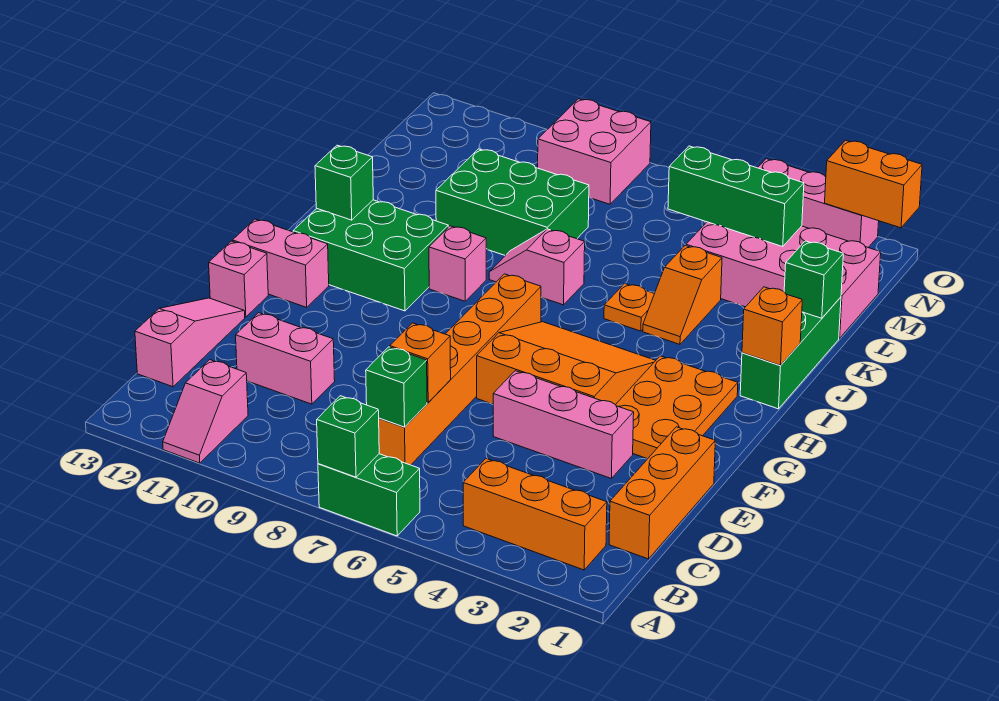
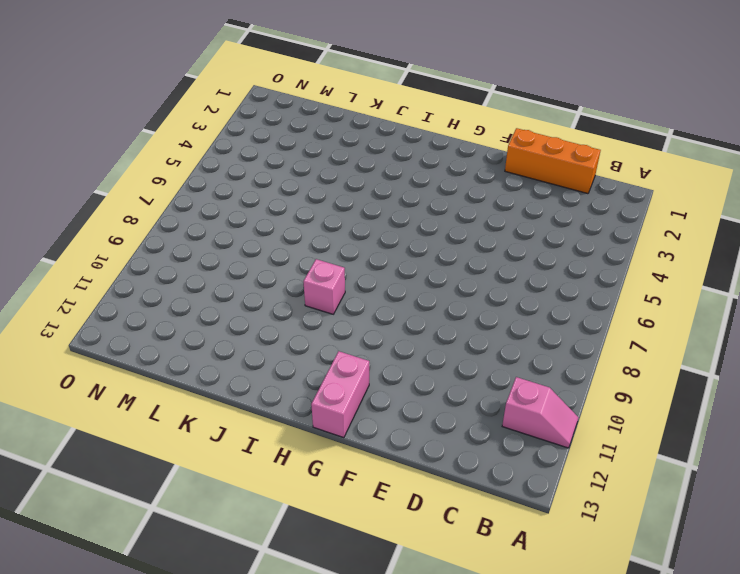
none -> green brick A6:A7 level 1
none -> orange brick B2:B4 level 1
none -> orange brick C7:H7 level 1
none -> pink slope C13:E13 level 1 top C

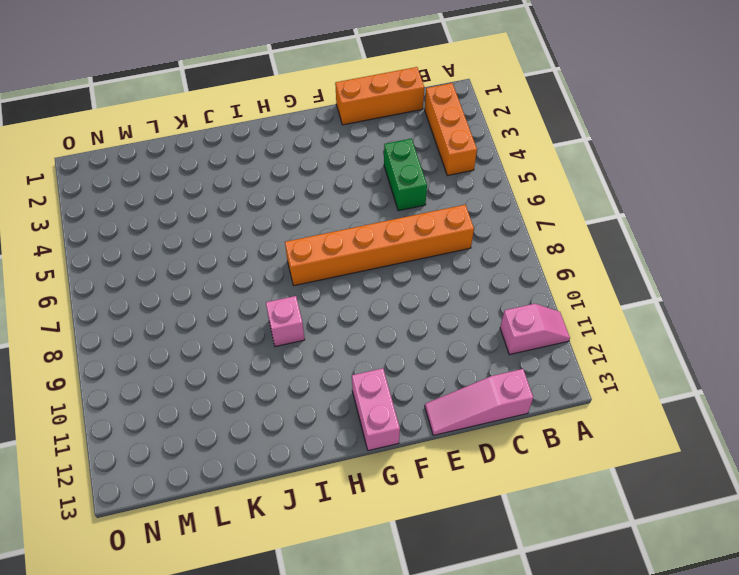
green brick D4:D5 level 1 -> green brick A6:A7 level 1
none -> pink brick D10:D11 level 1
none -> pink brick E3:E5 level 1
none -> orange plate F2:H3 level 1
none -> orange slope F4:H6 level 1 top F

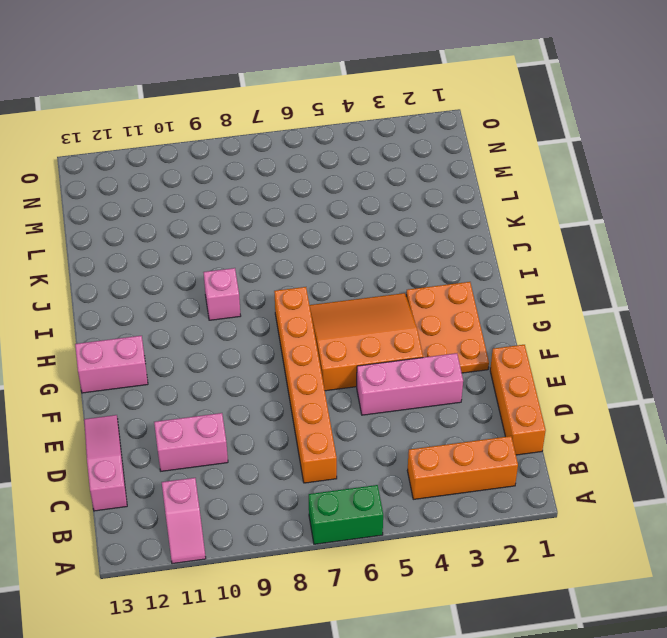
none -> pink brick F13 level 1
none -> green brick H10:I12 level 1
none -> green brick I1:K1 level 1
none -> orange slope J4:K4 level 1 top K

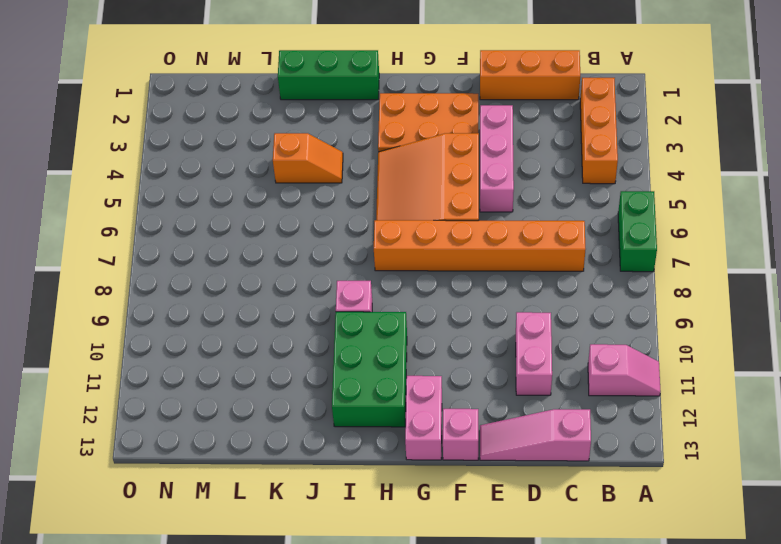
none -> orange plate J5 level 1
none -> pink slope J7:J8 level 1 top 7
none -> green brick K8:L10 level 1
none -> pink brick L1:M4 level 1

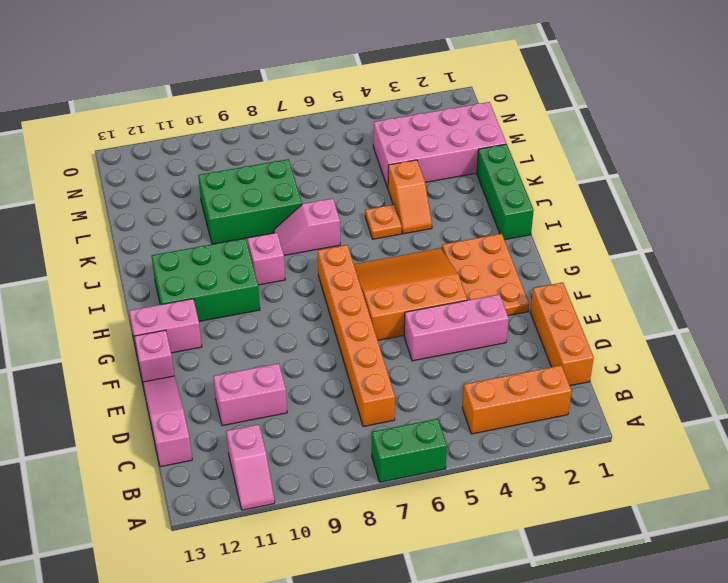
none -> pink brick N8:O9 level 1
none -> pink brick O2:O4 level 1
none -> green brick A7 level 2
none -> green brick C7 level 2

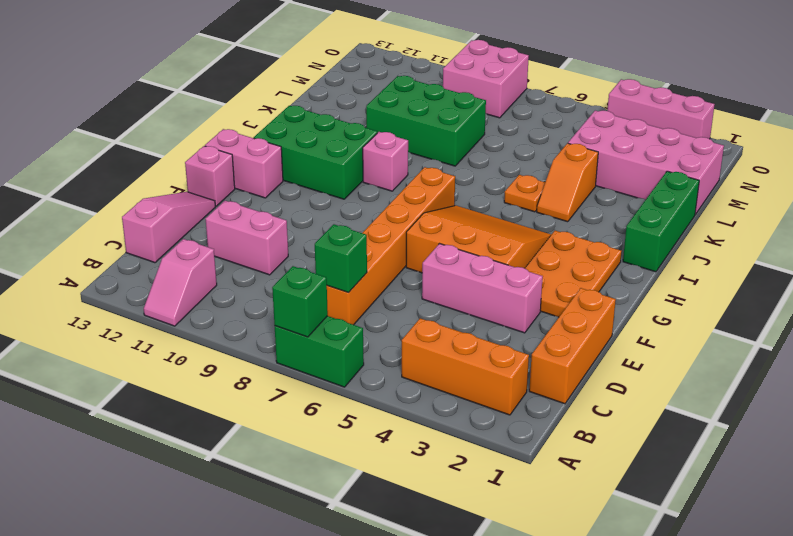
none -> pink slope J7:J8 level 1 top 7
none -> orange brick D7 level 2
none -> orange brick I1 level 2
none -> green brick I12 level 2

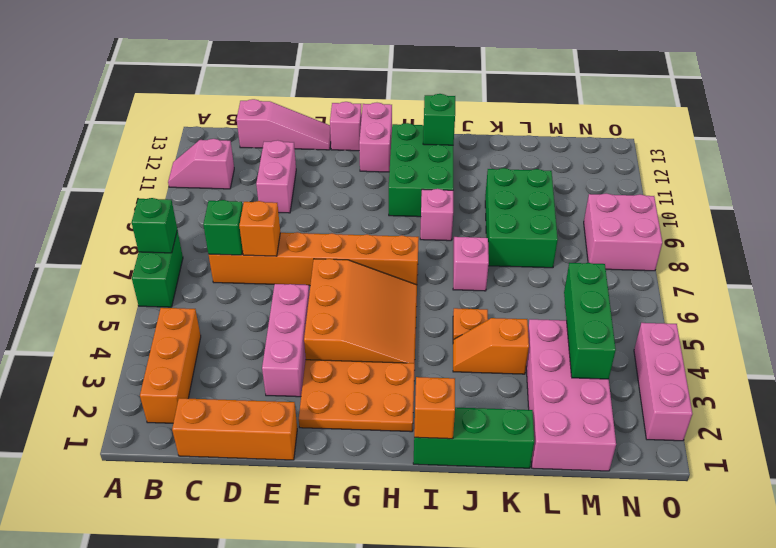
none -> green brick K1 level 2
none -> orange brick O1:O2 level 2

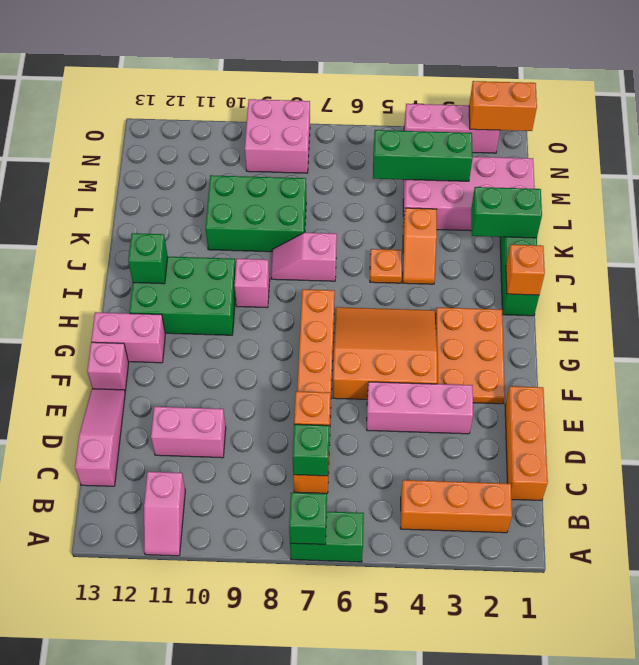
green brick K1:K2 level 2 -> green brick K1 level 2

